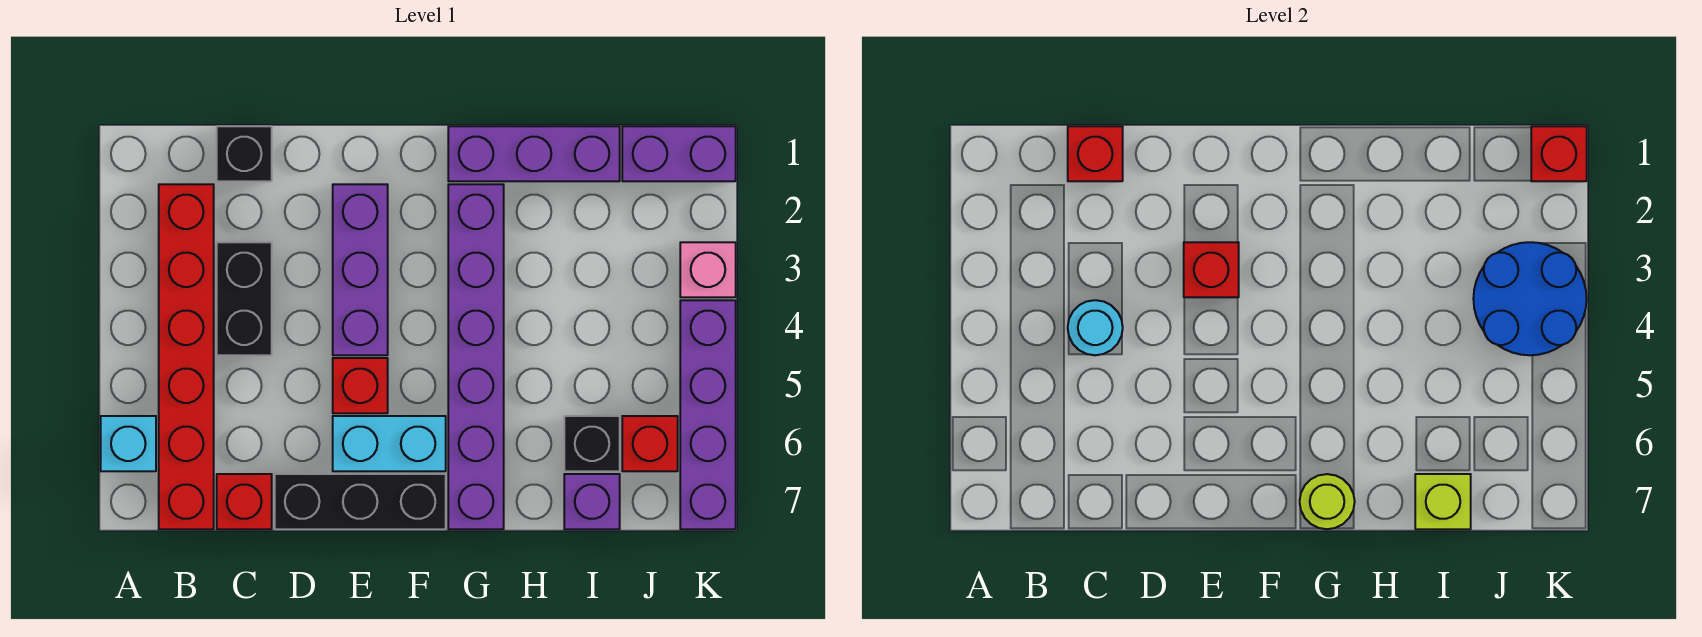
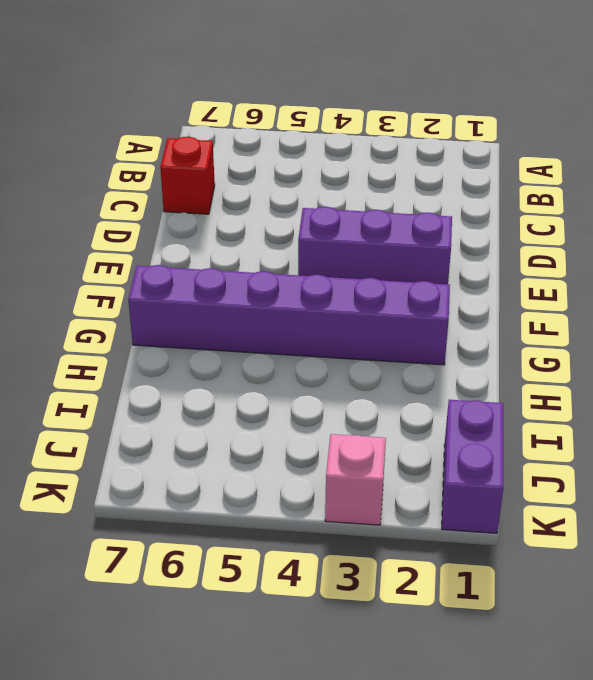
none -> cyan brick A6 level 1
none -> red brick B2:B7 level 1
none -> black brick C1 level 1

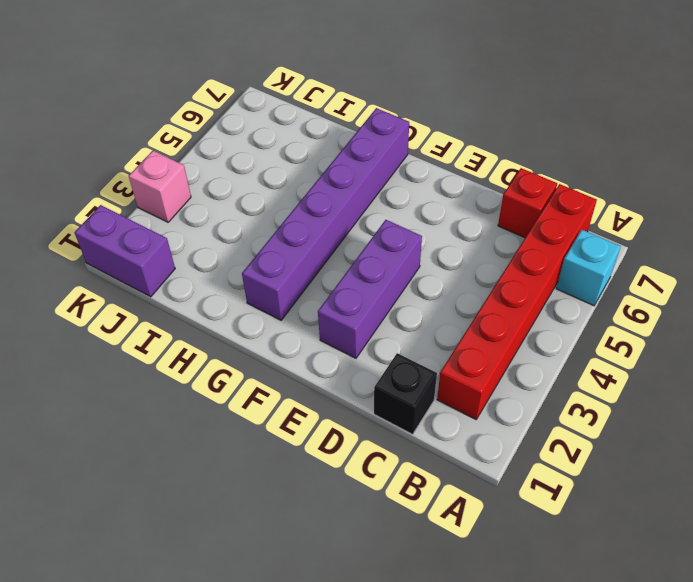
none -> black brick C3:C4 level 1
none -> black brick D7:F7 level 1
none -> red brick E5 level 1

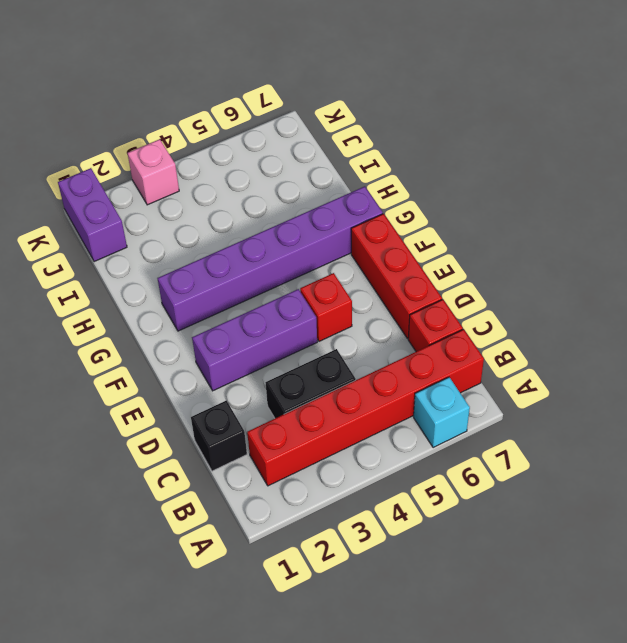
red brick D7:F7 level 1 -> black brick D7:F7 level 1
none -> cyan brick E6:F6 level 1
none -> purple brick G1:I1 level 1
none -> black brick I6 level 1

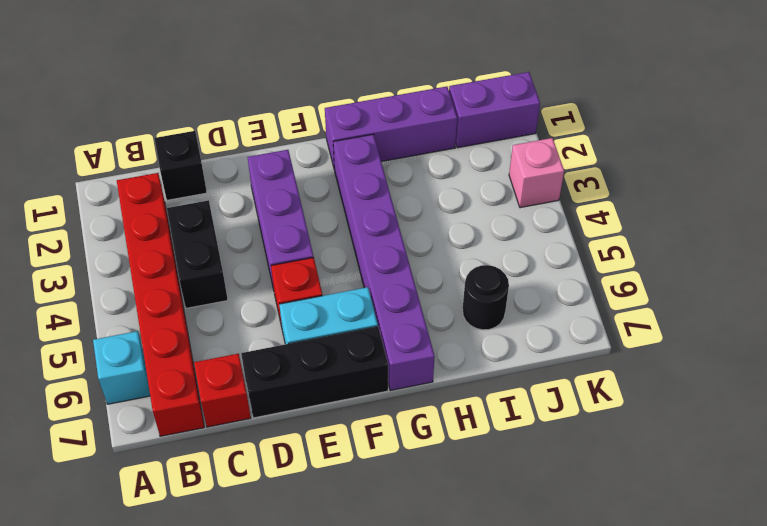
black round brick I6 level 1 -> black brick I6 level 1
none -> purple brick I7 level 1
none -> red brick J6 level 1
none -> purple brick K4:K7 level 1

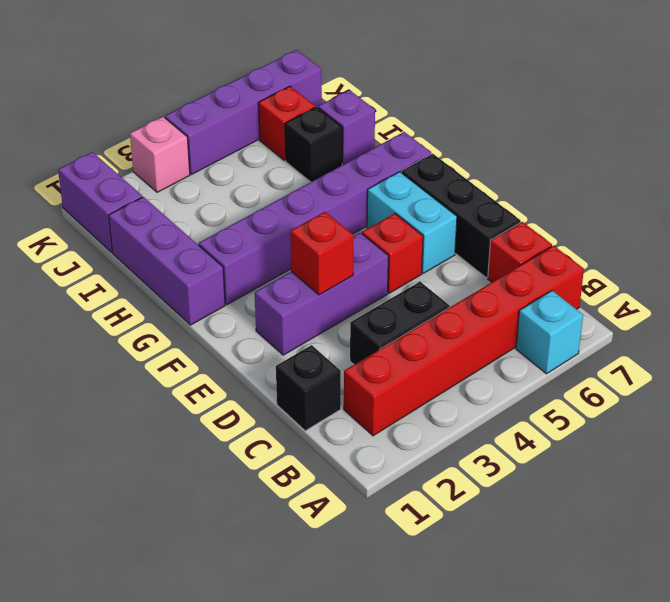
none -> red brick C1 level 2
none -> cyan round brick C4 level 2
none -> lime round brick G7 level 2

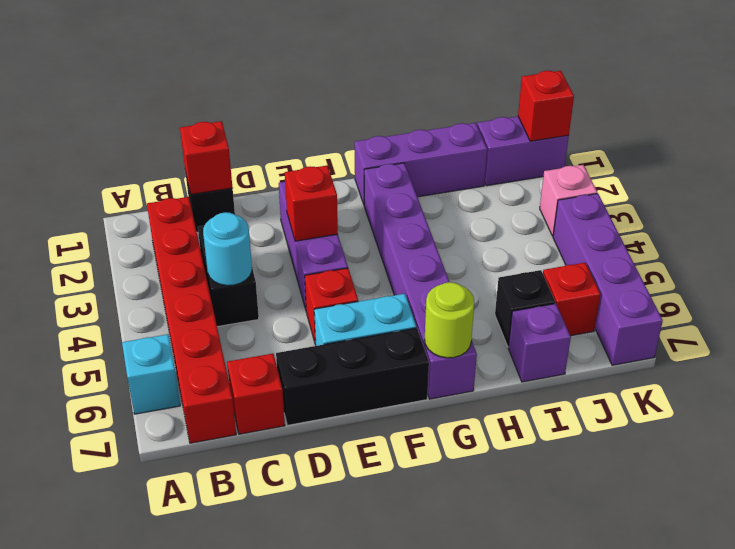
none -> lime brick I7 level 2
none -> blue round brick J3:K4 level 2

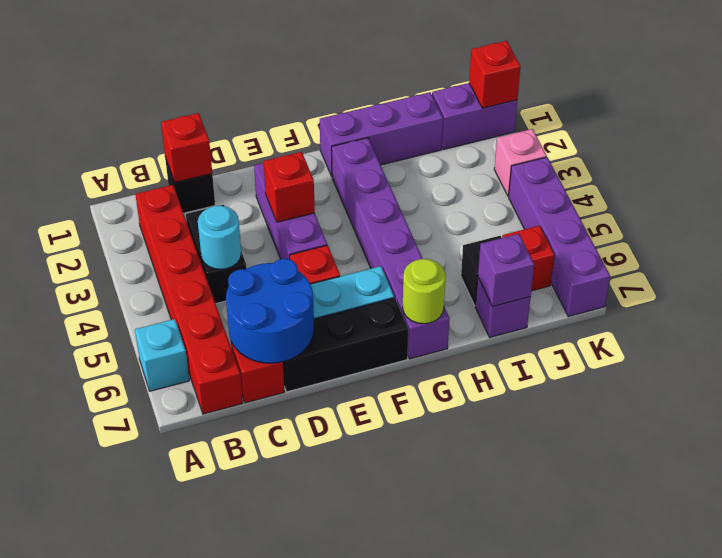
blue round brick C6:D7 level 2 -> blue round brick J3:K4 level 2
purple brick I7 level 2 -> lime brick I7 level 2

